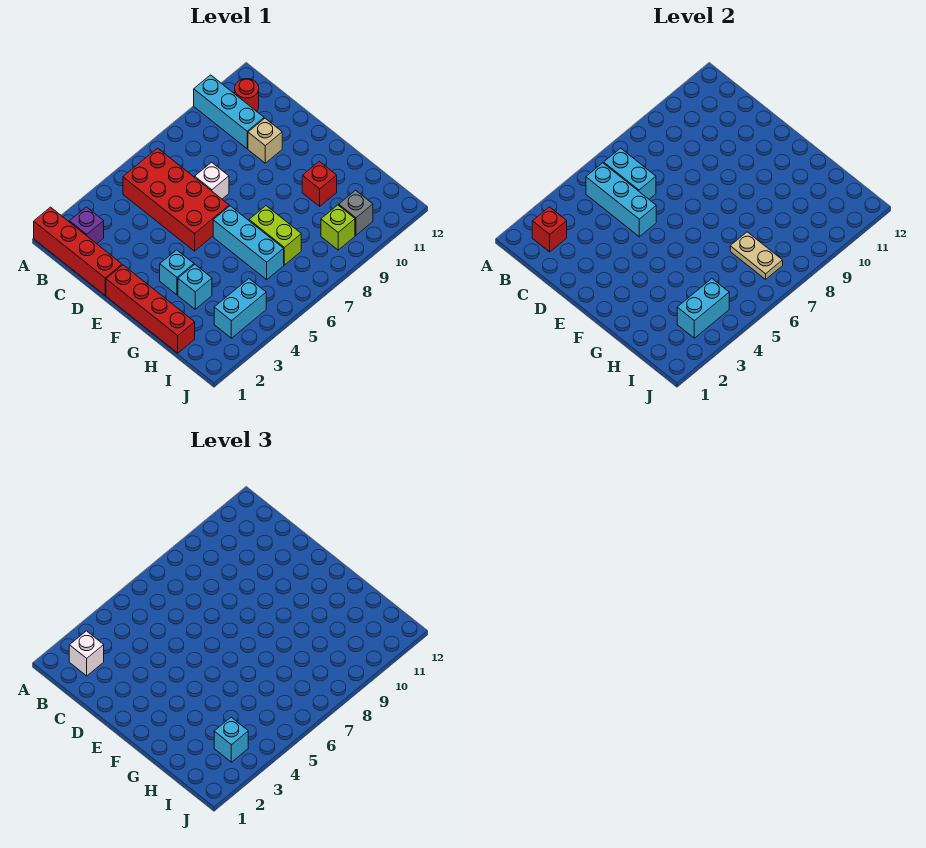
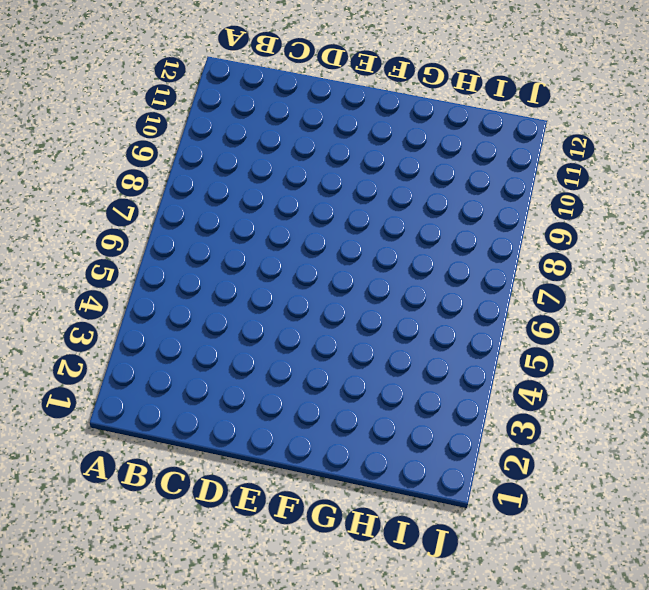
none -> red brick A1:D1 level 1
none -> cyan brick A10:C10 level 1
none -> purple brick B2 level 1

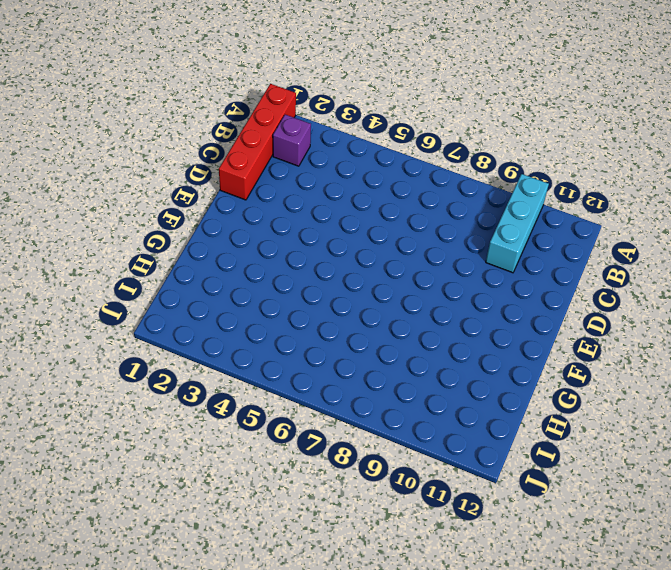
none -> red brick B5:E6 level 1
none -> red round brick B11 level 1
none -> white brick D7 level 1

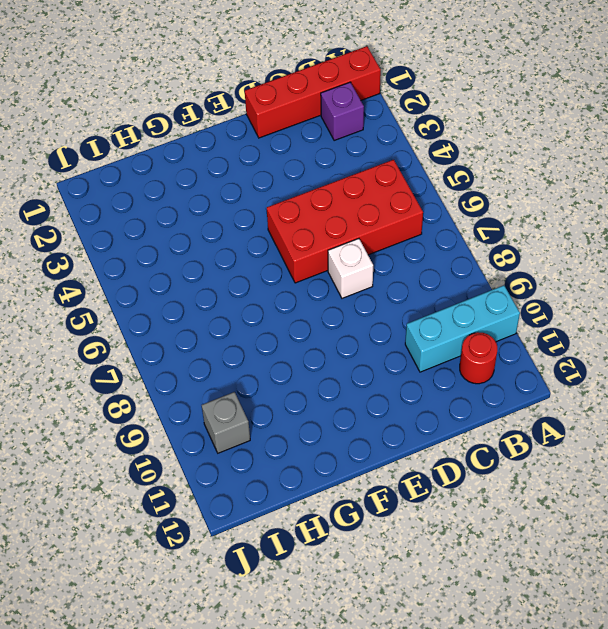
none -> tan brick D10 level 1
none -> red brick E1:H1 level 1
none -> cyan brick F3 level 1

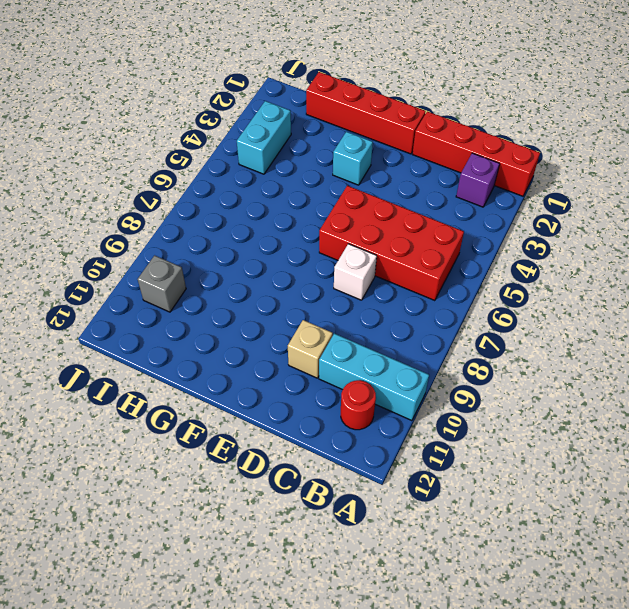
none -> cyan brick F6:H6 level 1
none -> cyan brick G3 level 1
none -> lime brick G7:H7 level 1

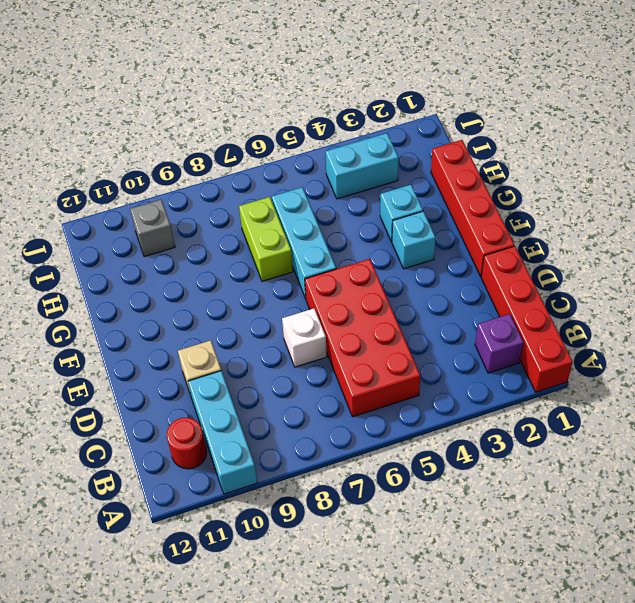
none -> red brick G10 level 1
none -> lime brick I9 level 1
none -> red brick B2 level 2

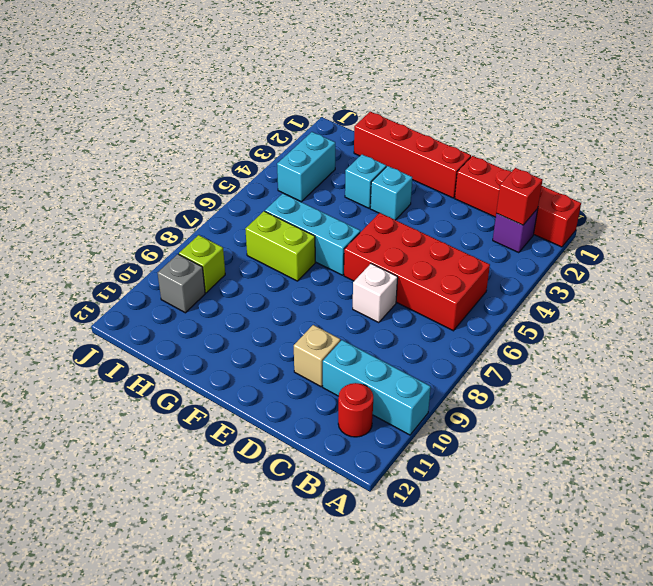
none -> red brick G10 level 1
none -> cyan brick B5:D5 level 2
none -> cyan brick B6:C6 level 2

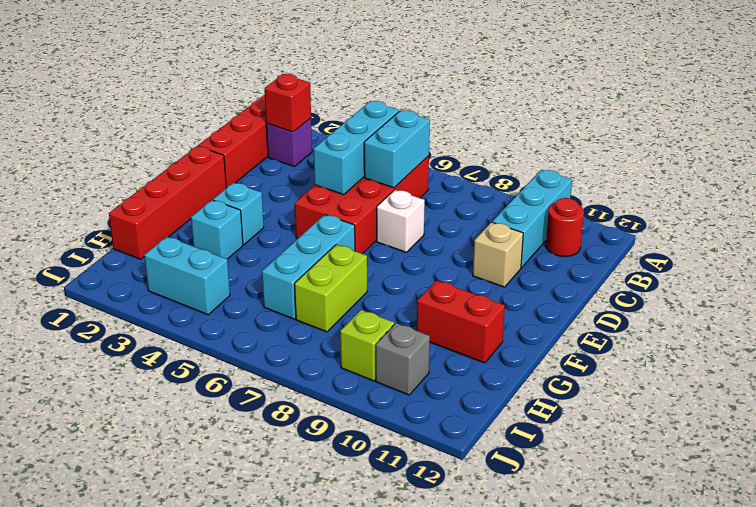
red brick G10:G11 level 1 -> red brick G10 level 1
none -> tan plate H7:I7 level 2
none -> cyan brick I3:I4 level 2
none -> white brick B2 level 3

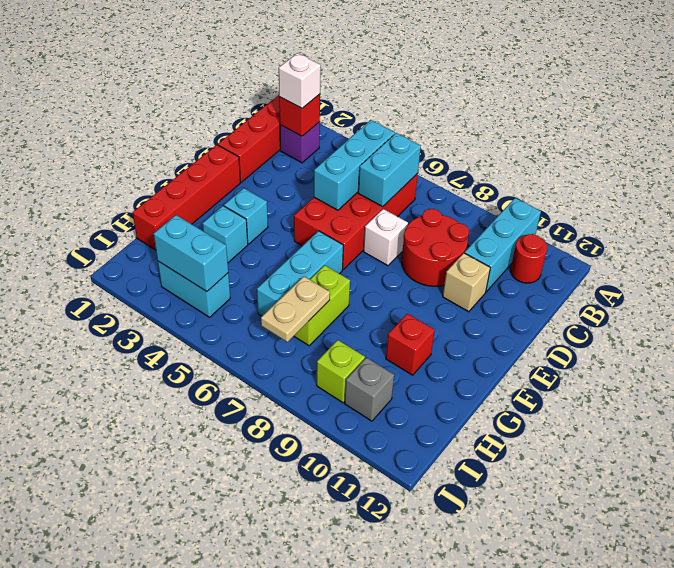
red round brick C8:D9 level 1 -> none
none -> cyan brick I3 level 3

